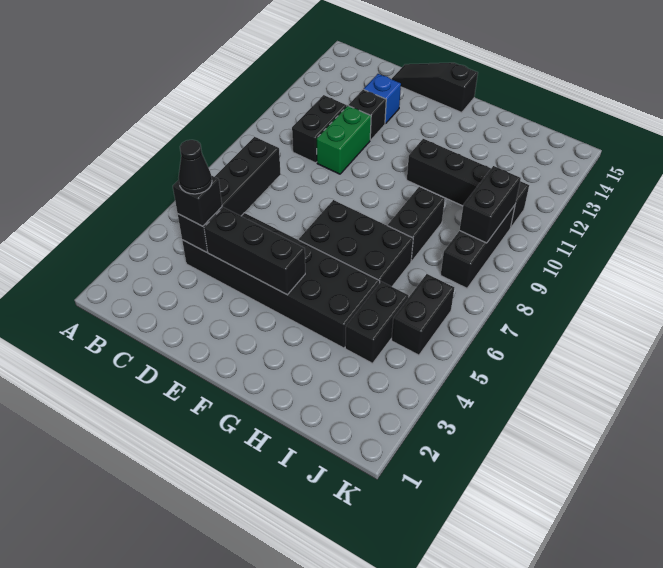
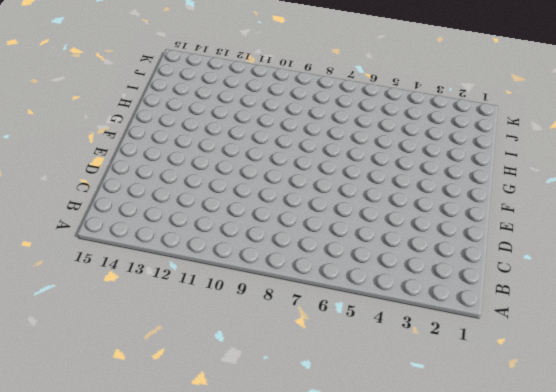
none -> black brick C4:H5 level 1
none -> black brick C10:C11 level 1
none -> green brick D10:D11 level 1

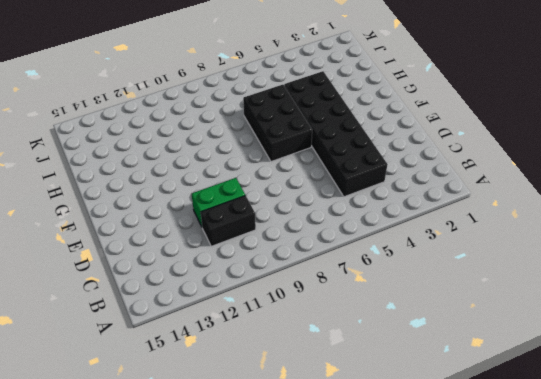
none -> black brick D12 level 1
none -> blue brick D13 level 1
none -> black slope D15:F15 level 1 top F

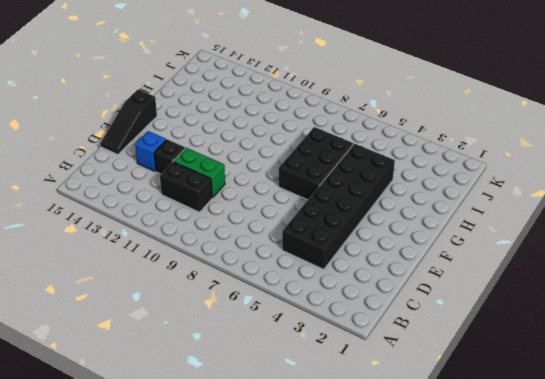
none -> black brick G11:J11 level 1
none -> black brick H8:H9 level 1
none -> black brick I4:I5 level 1

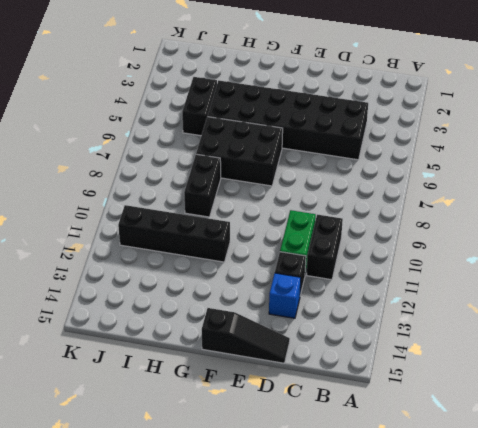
none -> black brick J5:J6 level 1
none -> black brick J8:J10 level 1
none -> black brick C4:C7 level 2

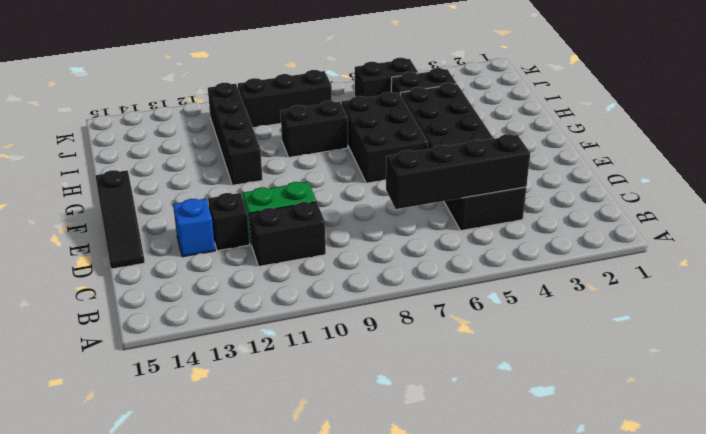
none -> black brick D4:F4 level 2
none -> black brick J9:J10 level 2
none -> black brick C4 level 3

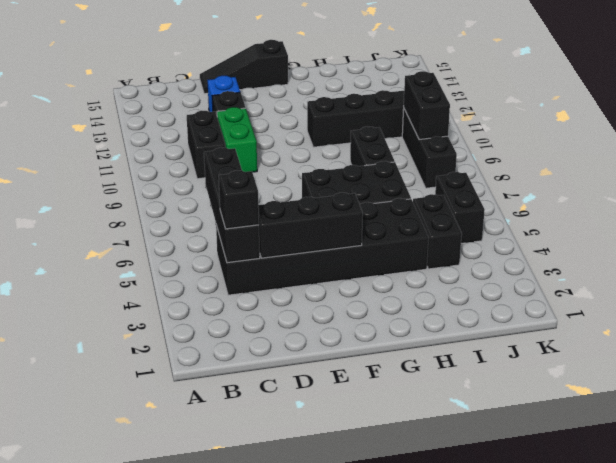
none -> black cone C4 level 4

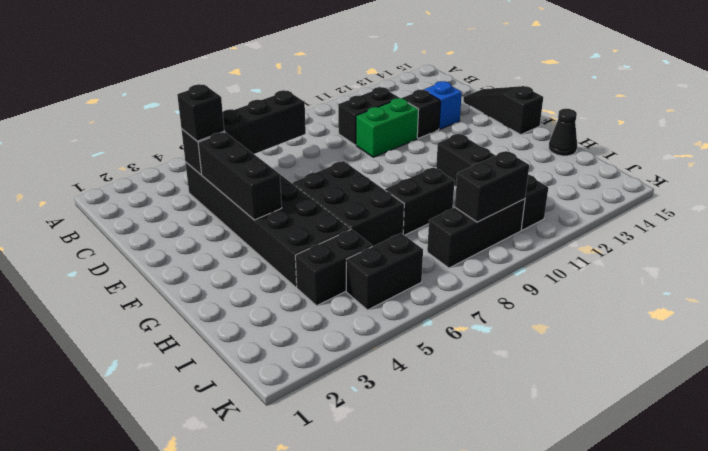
black cone H15 level 1 -> black cone C4 level 4

